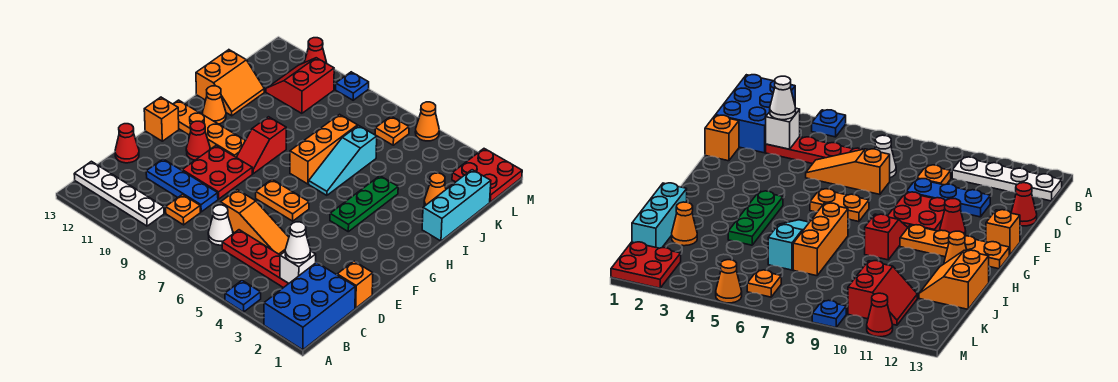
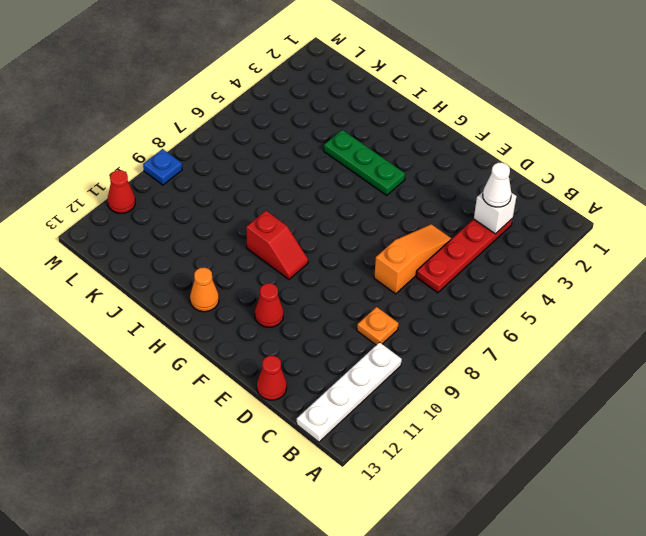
none -> blue brick A1:C2 level 1
none -> blue plate A4 level 1
none -> white cone C7 level 1
none -> orange brick D1 level 1

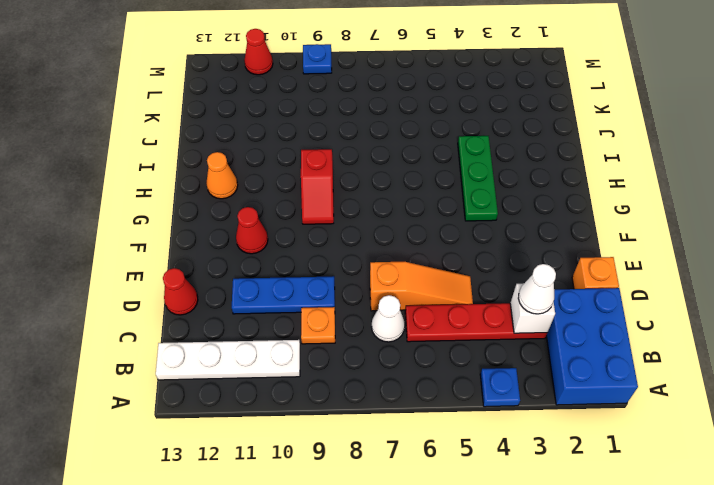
none -> red plate E9:F10 level 1
none -> orange plate F6:F7 level 1
none -> orange brick F13 level 1
none -> orange plate G10:G13 level 1

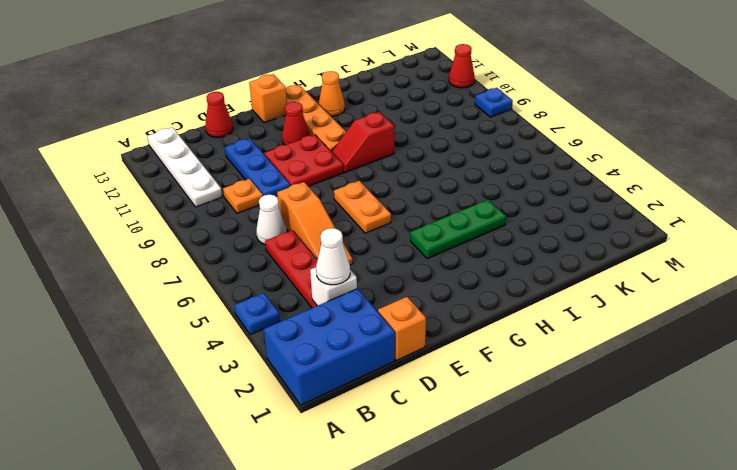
none -> cyan slope H6:J6 level 1 top J
none -> orange brick H7:J7 level 1
none -> cyan brick I1:K1 level 1
none -> orange slope I12:J13 level 1 top 13

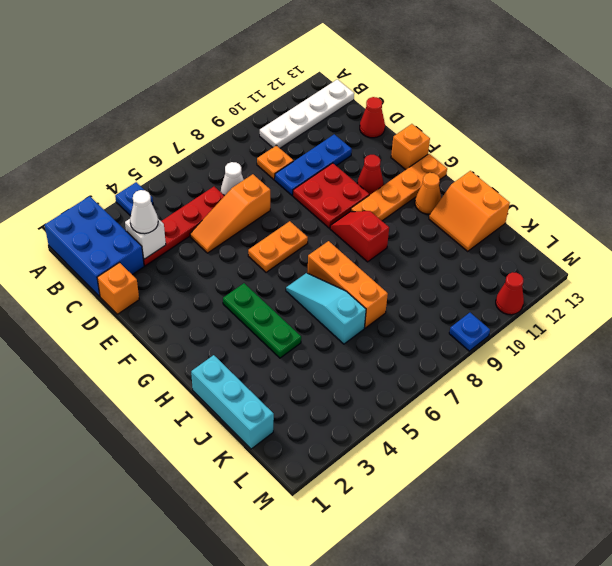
none -> orange cone J2 level 1
none -> red slope K10:L11 level 1 top 10
none -> red plate L1:M2 level 1
none -> orange plate L6 level 1

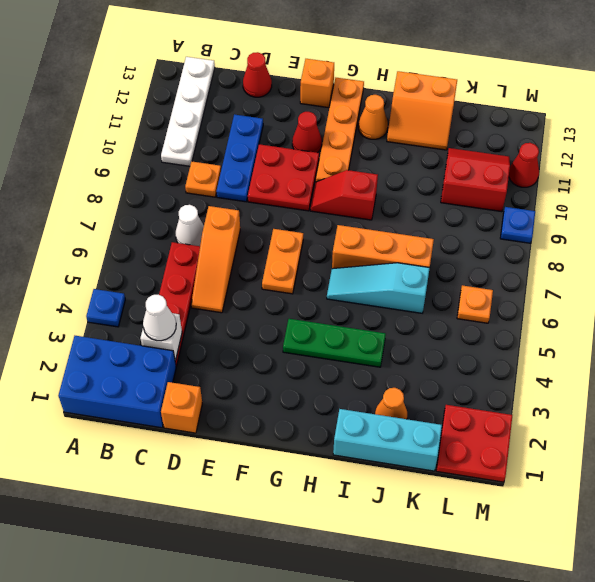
none -> orange cone M5 level 1

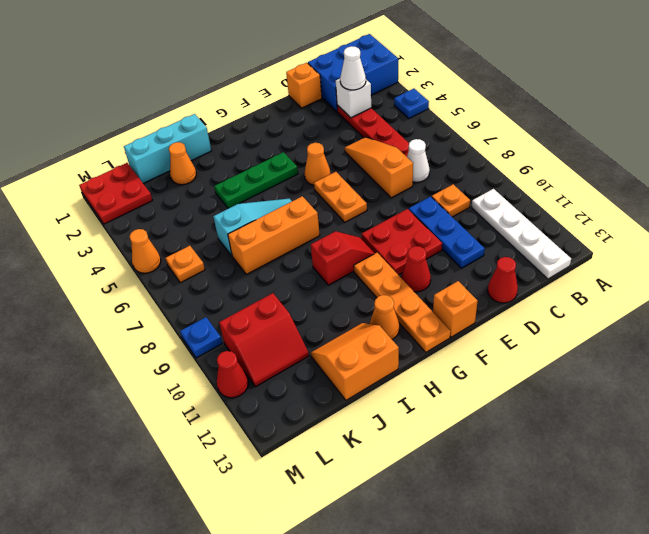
orange cone F5 level 1 -> none

